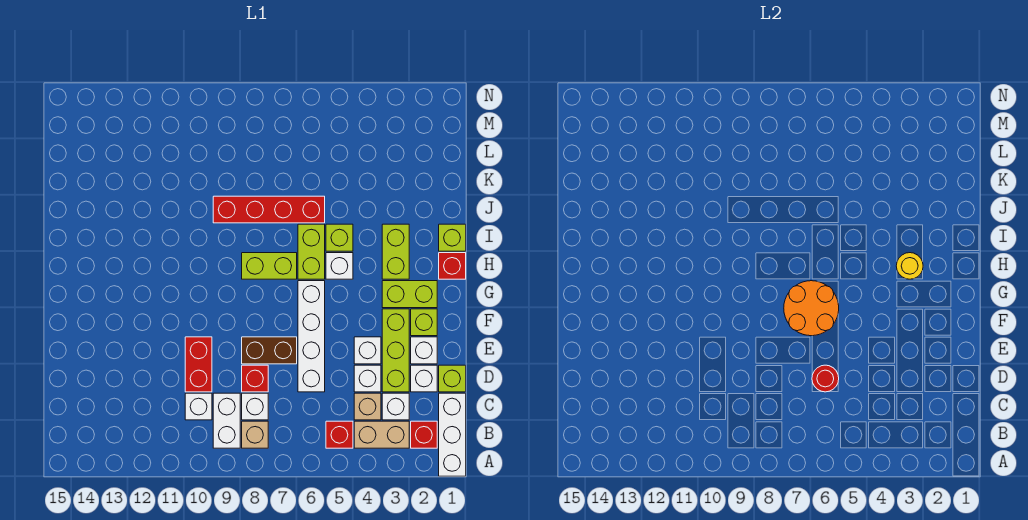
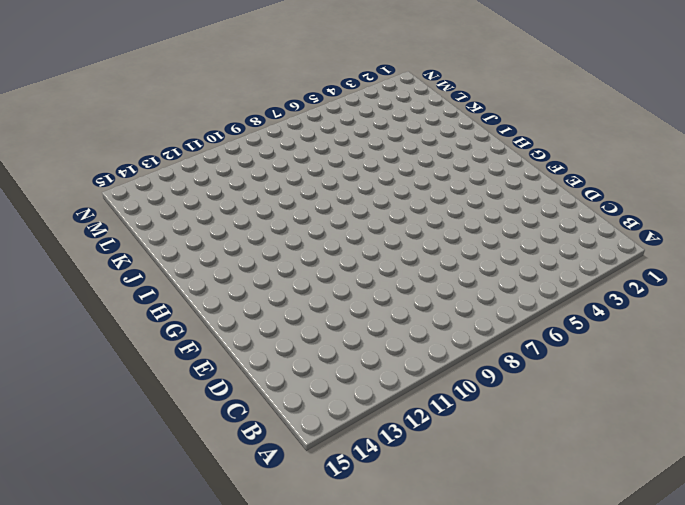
none -> white brick A1:C1 level 1
none -> red brick B2 level 1
none -> tan brick B3:B4 level 1
none -> red brick B5 level 1

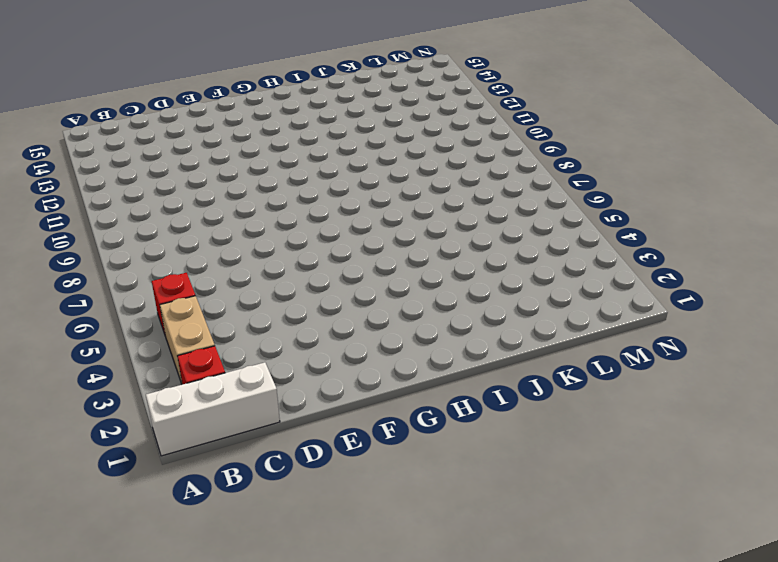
none -> tan brick B8 level 1
none -> white brick B9:C9 level 1
none -> white brick C3 level 1
none -> tan brick C4 level 1

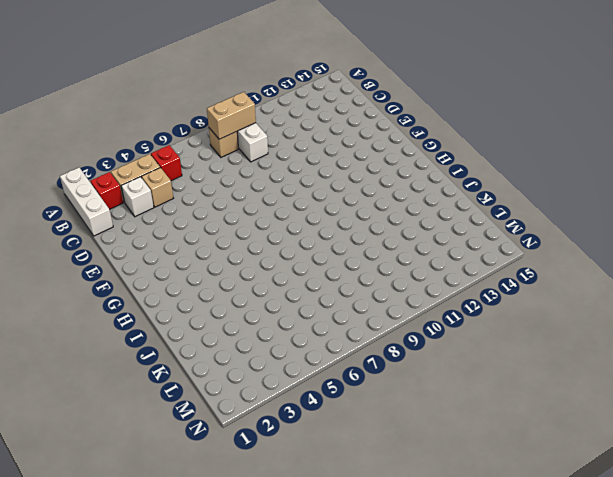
tan brick B8:B9 level 2 -> none
none -> white brick C8 level 1
none -> white brick C10 level 1
none -> lime brick D1 level 1
none -> white brick D2 level 1

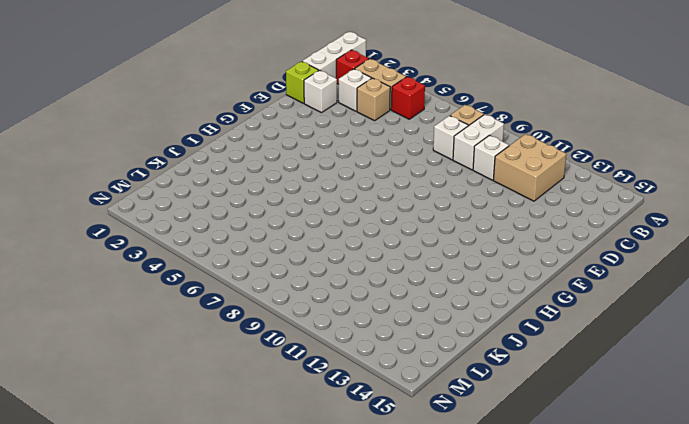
tan brick B11:C12 level 1 -> none
none -> lime brick D3:F3 level 1
none -> white brick D4 level 1
none -> white brick D6:G6 level 1
none -> red brick D8 level 1

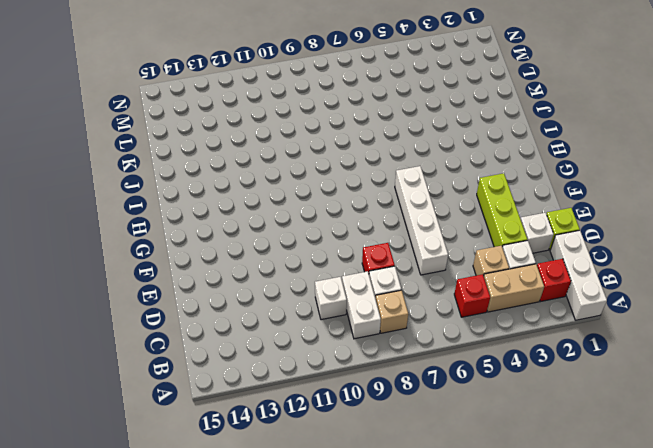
none -> white brick D4 level 1
none -> red brick D10:E10 level 1
none -> white brick E2 level 1
none -> white brick E4 level 1

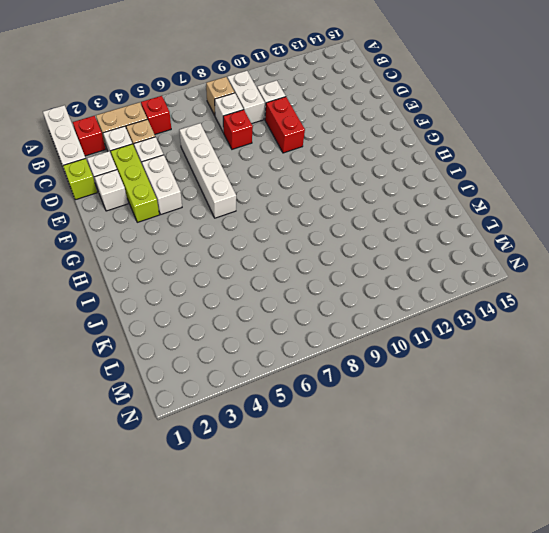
white brick E4:F4 level 1 -> white brick E4 level 1
none -> brown brick E7:E8 level 1
none -> lime brick F2 level 1
none -> lime brick G2:G3 level 1
none -> red brick H1 level 1

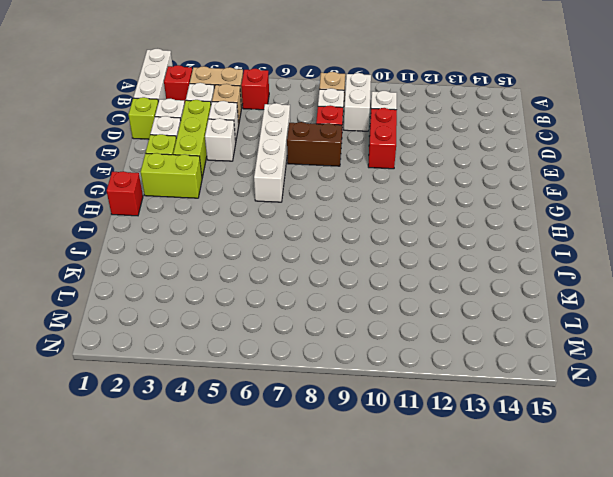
none -> lime brick H3:I3 level 1
none -> white brick H5 level 1
none -> lime brick H6:I6 level 1
none -> lime brick H7:H8 level 1

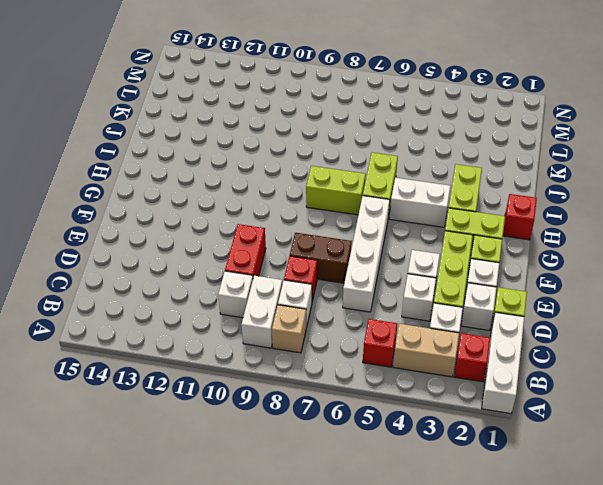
white brick H4:H5 level 1 -> white brick H5 level 1
none -> tan brick C4 level 1
none -> lime brick I1 level 1
none -> lime brick I5 level 1
none -> red brick J6:J9 level 1

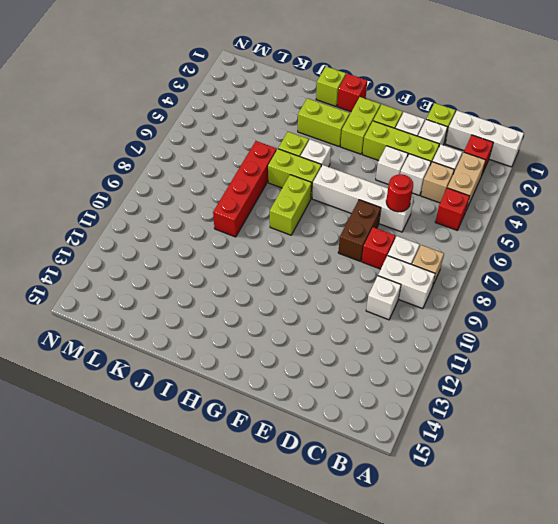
none -> red brick D10:E10 level 1
none -> orange round brick F6:G7 level 2
none -> yellow round brick H3 level 2

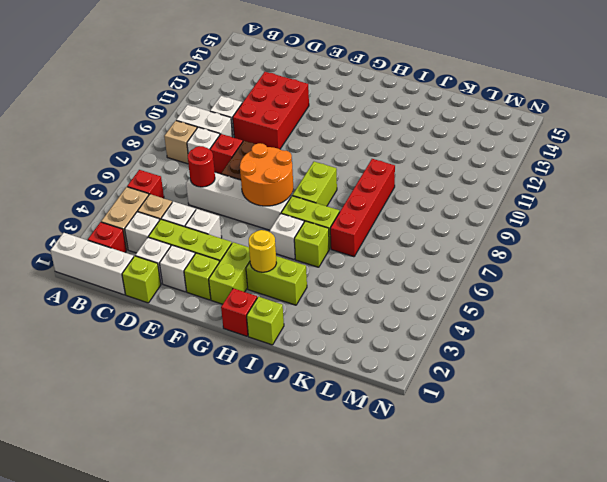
red brick D10:E12 level 1 -> red brick D10:E10 level 1

